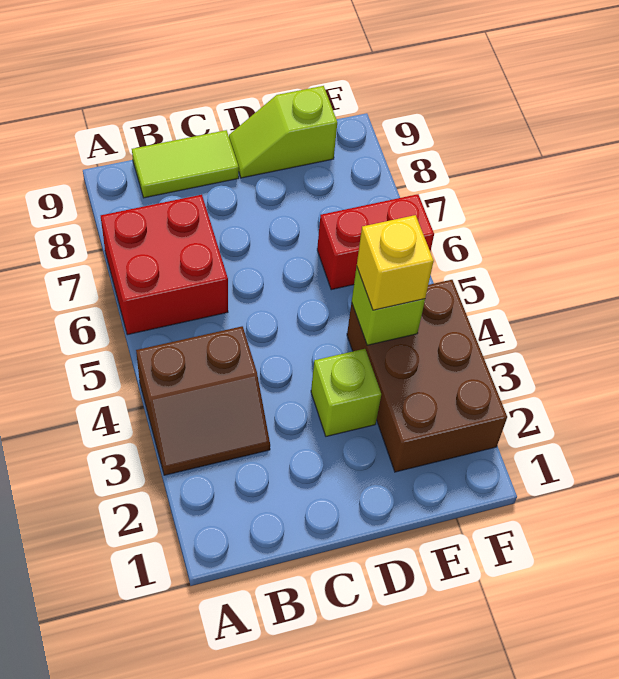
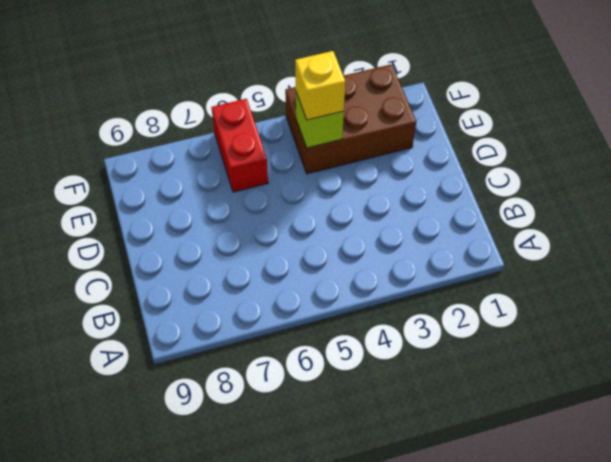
none -> brown slope A3:B4 level 1 top 4
none -> red brick A6:B7 level 1

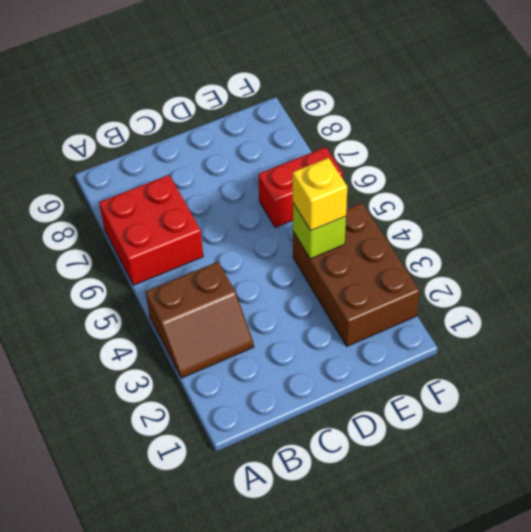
none -> lime tile B9:C9 level 1
none -> lime brick D3 level 1

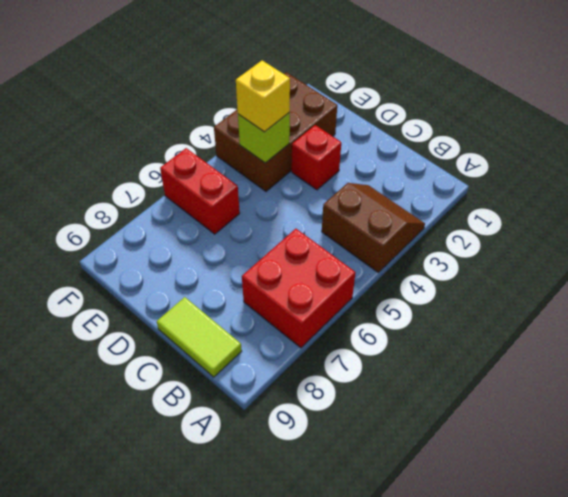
red brick D3 level 1 -> lime brick D3 level 1
none -> lime slope D9:E9 level 1 top E

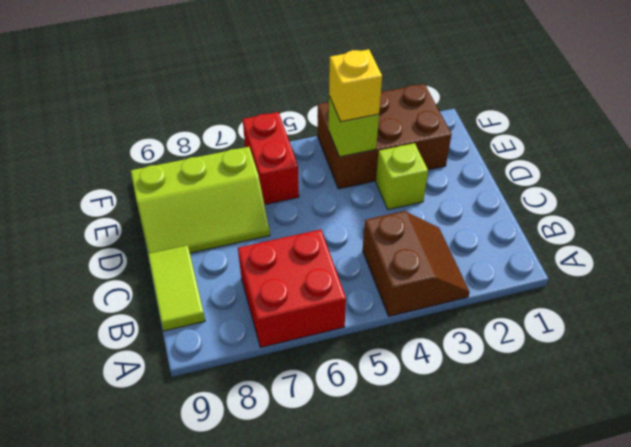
lime slope D7:E9 level 1 top E -> lime slope D9:E9 level 1 top E

